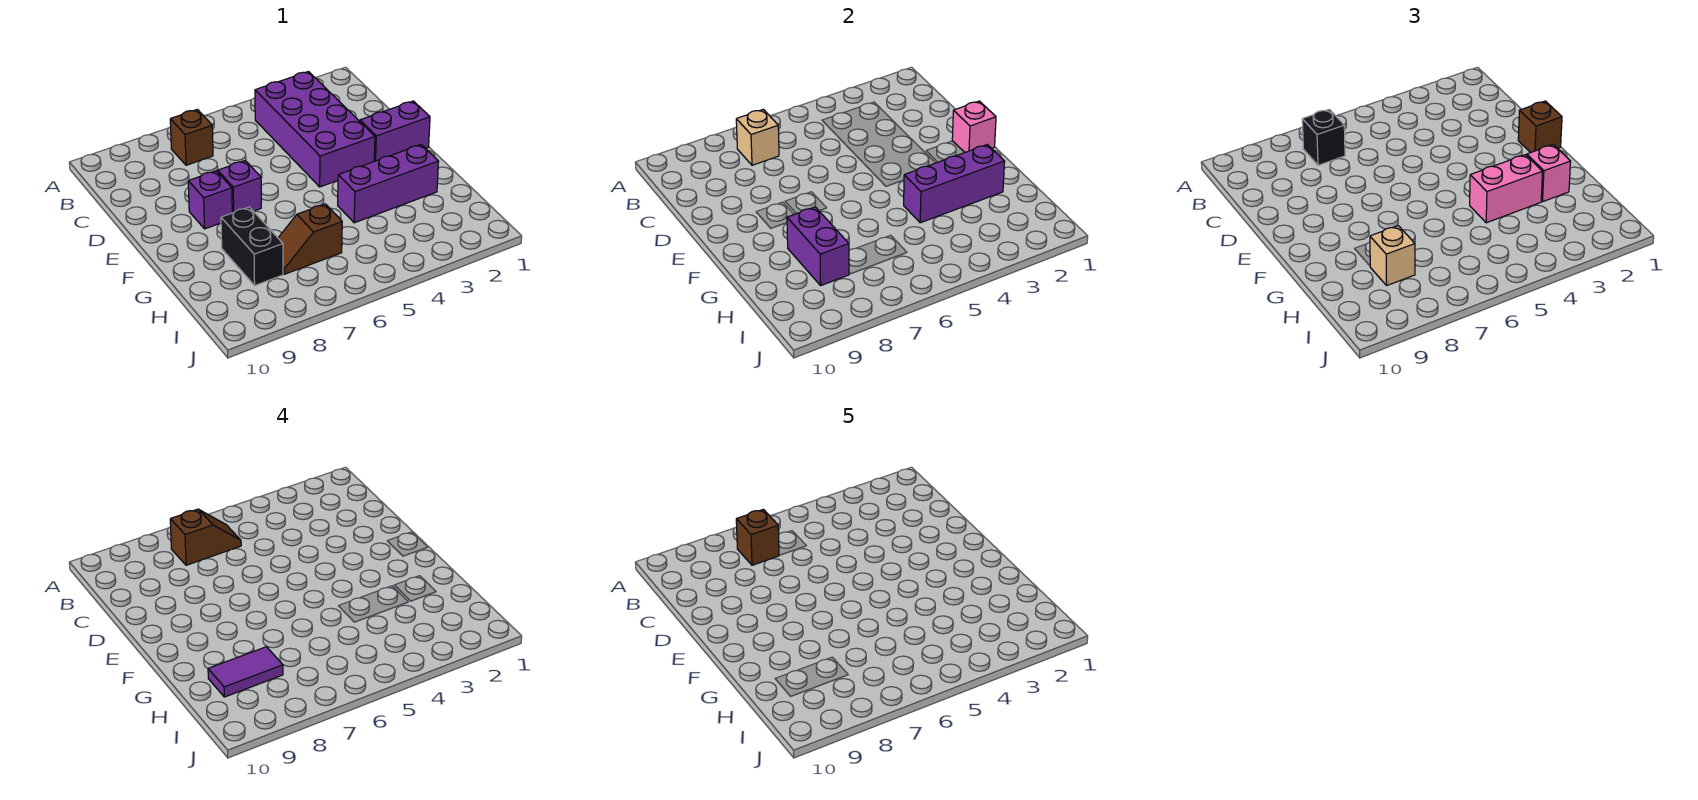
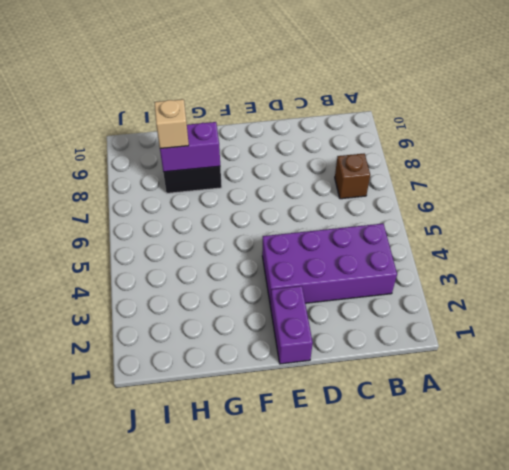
none -> purple brick E7 level 1
none -> purple brick E8 level 1
none -> purple brick G2:G4 level 1

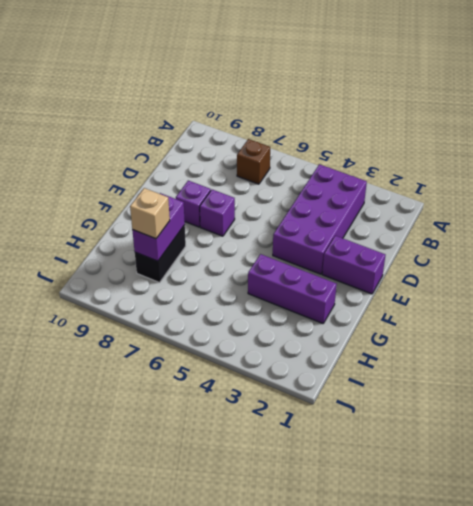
none -> brown slope H6:H7 level 1 top 6
none -> tan brick B7 level 2
none -> pink brick E1 level 2

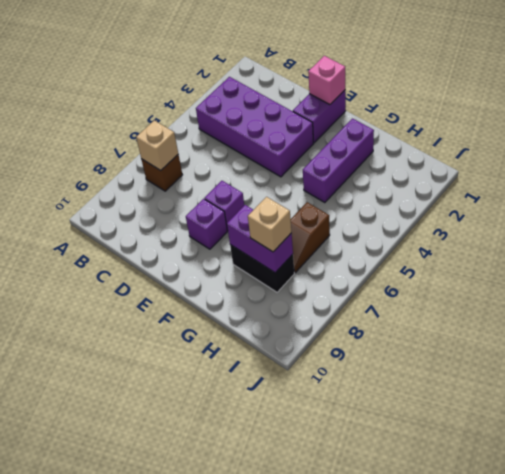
none -> purple brick G2:G4 level 2
none -> black brick B7 level 3
none -> brown brick E1 level 3

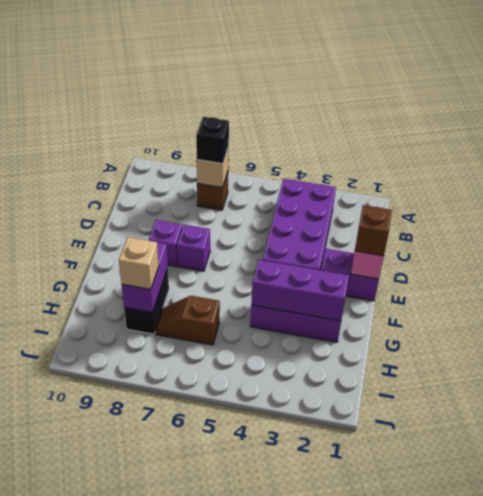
none -> pink brick G2 level 3
none -> pink brick G3:G4 level 3
none -> brown slope B6:B7 level 4 top 7

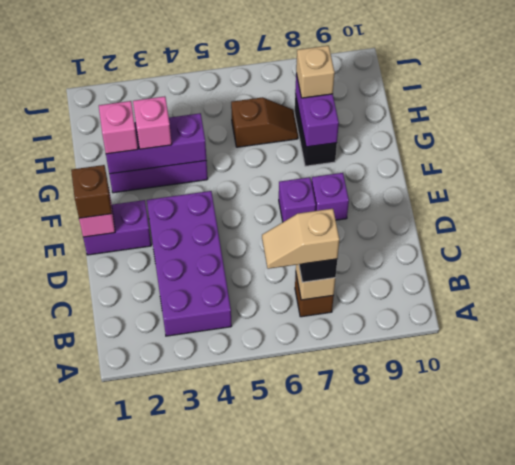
tan slope B6:B7 level 4 top 7 -> brown slope B6:B7 level 4 top 7
pink brick G3 level 3 -> pink brick G3:G4 level 3
none -> purple tile H8:H9 level 4
none -> brown brick B7 level 5

